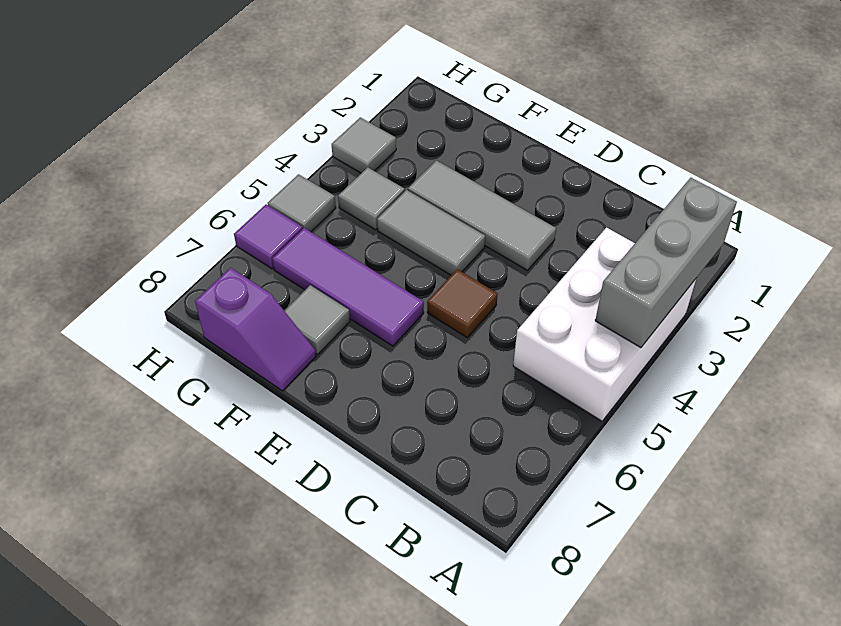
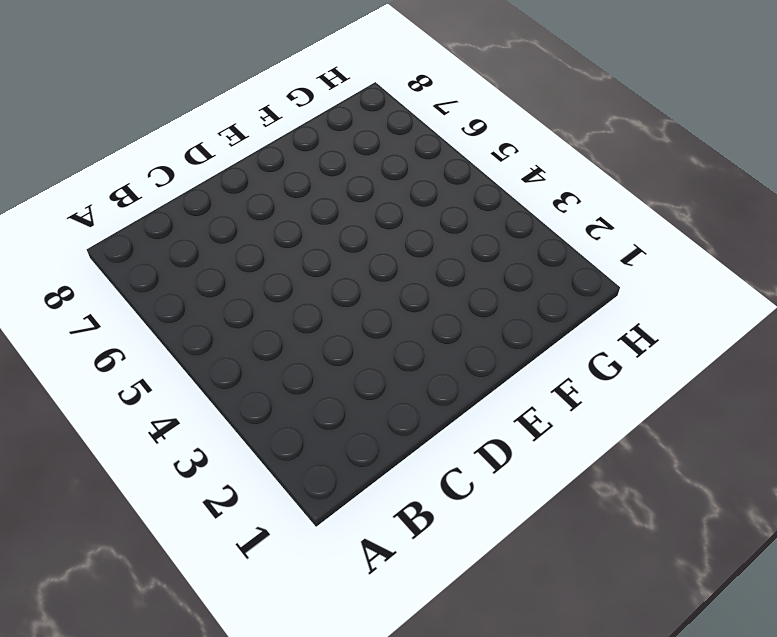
none -> white brick A3:B5 level 1
none -> grey tile D3:F3 level 1
none -> brown tile D5 level 1

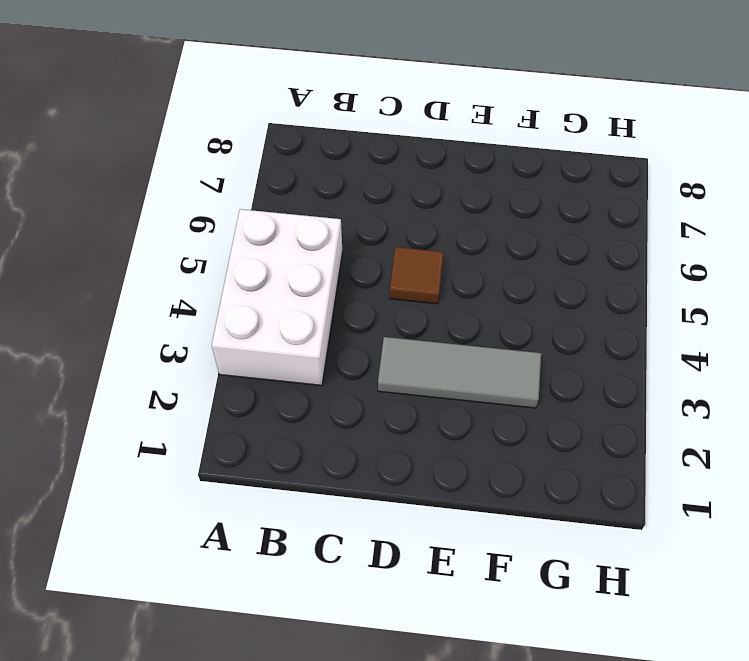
none -> grey tile E4:F4 level 1
none -> purple tile E6:G6 level 1
none -> grey tile F7 level 1

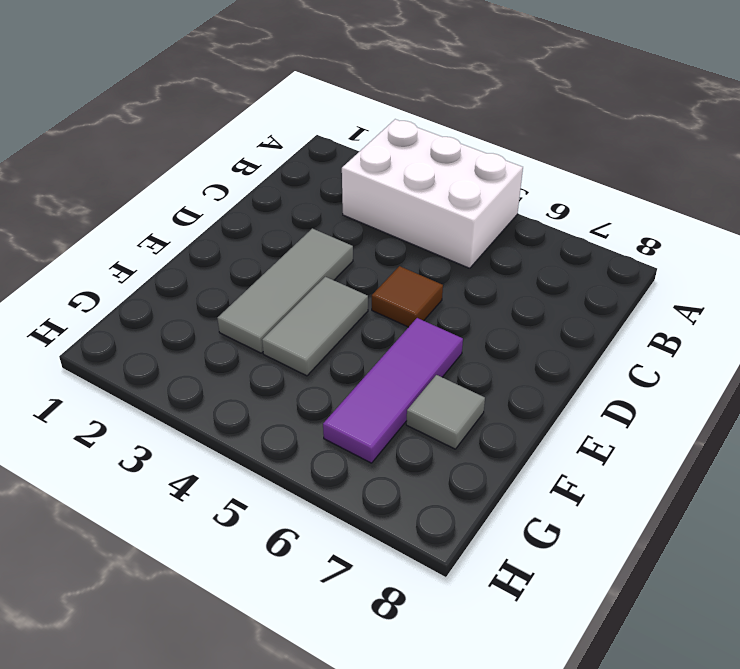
none -> purple slope F8:G8 level 1 top G
none -> grey tile G4 level 1
none -> grey tile H3 level 1

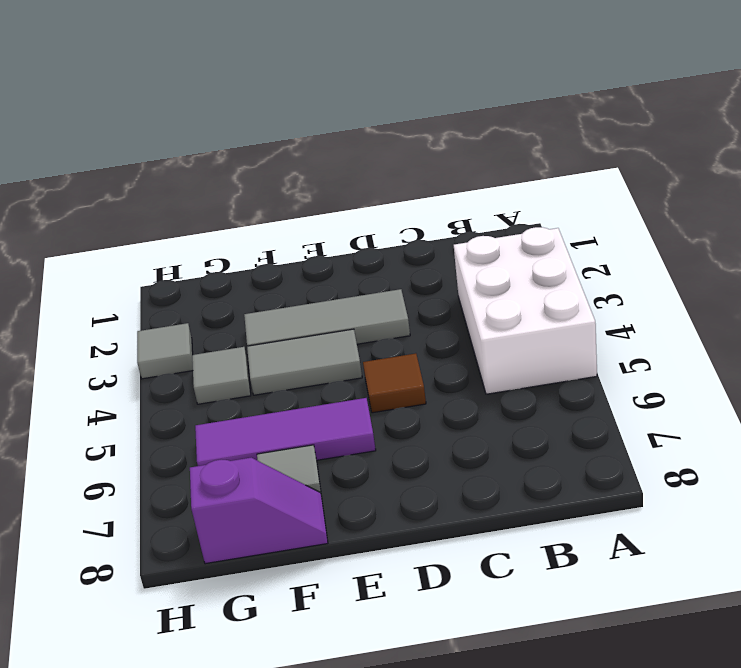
none -> grey tile H5 level 1
none -> purple tile H6 level 1
none -> grey brick A2:A4 level 2

